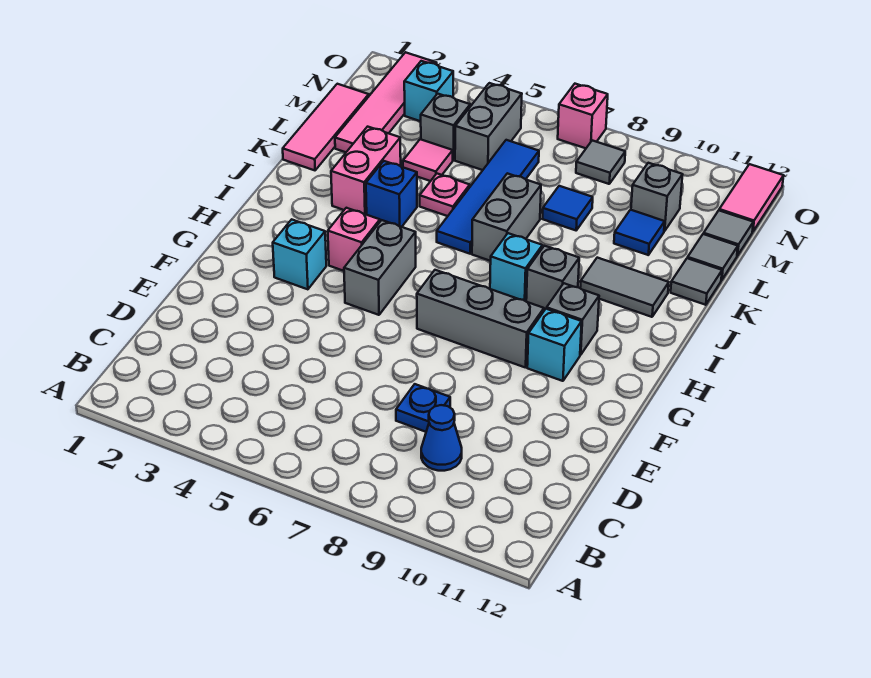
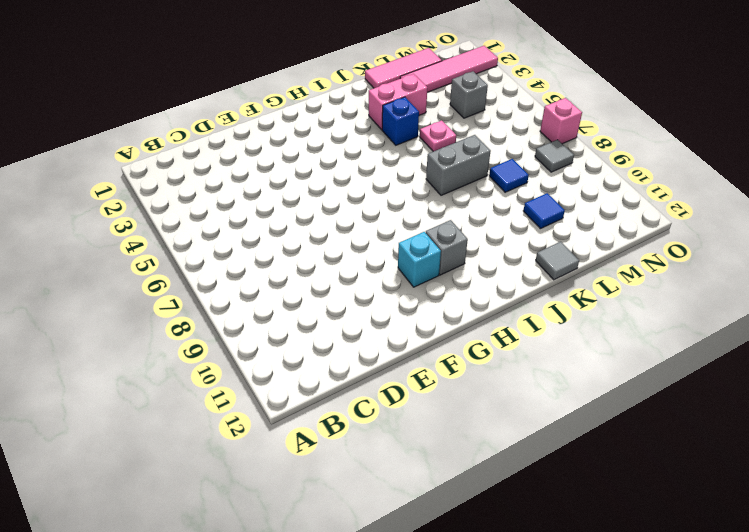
none -> blue cone C9 level 1
none -> blue plate D8 level 1
none -> cyan brick G3 level 1
none -> grey brick G5:H5 level 1

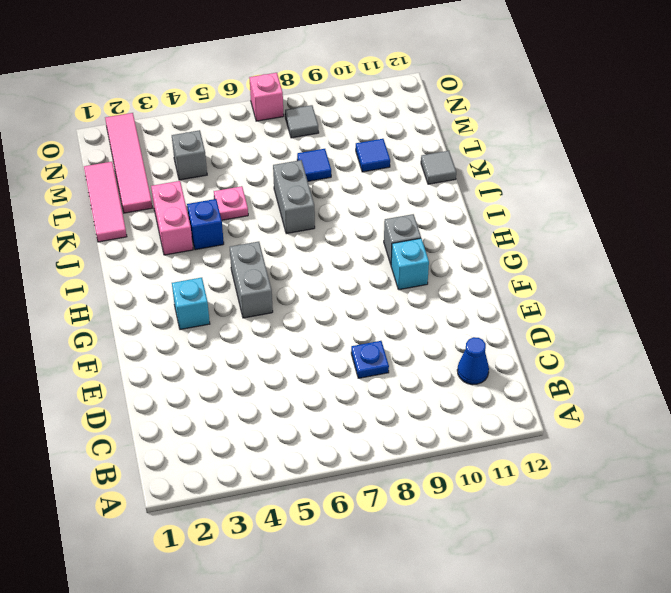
blue cone C11 level 1 -> blue cone C9 level 1
none -> grey brick G7:G9 level 1
none -> pink brick H4 level 1
none -> cyan brick I8 level 1
none -> grey brick I9 level 1

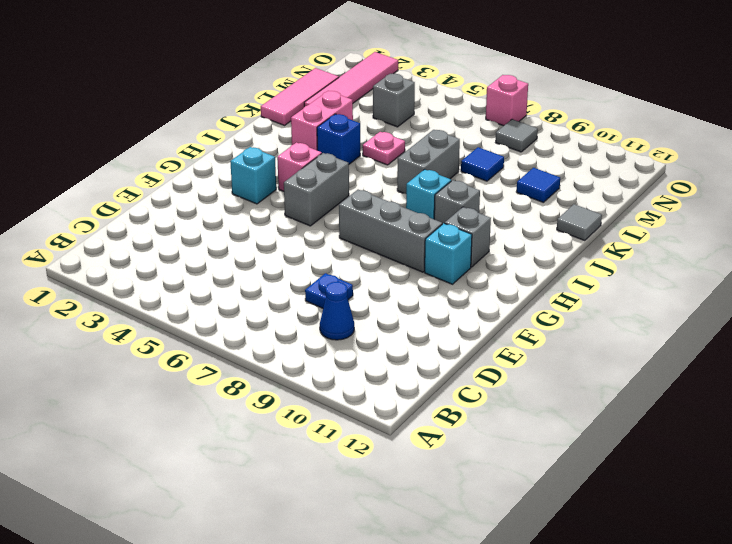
none -> blue tile J6:M6 level 1
none -> grey tile J10:J11 level 1
none -> pink tile L4 level 1
none -> grey tile L12 level 1

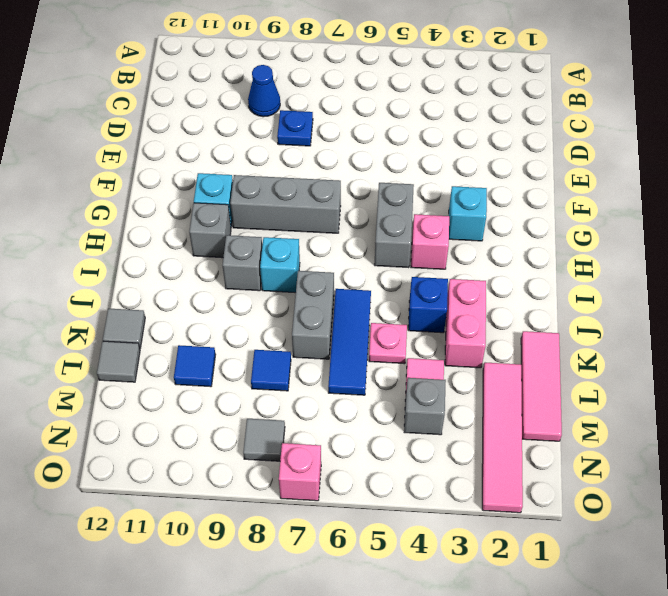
blue tile J6:L6 level 1 -> blue tile J6:M6 level 1
none -> grey tile J10:J11 level 1
none -> grey brick M5:N5 level 1
none -> grey brick M10 level 1
none -> grey tile M12 level 1

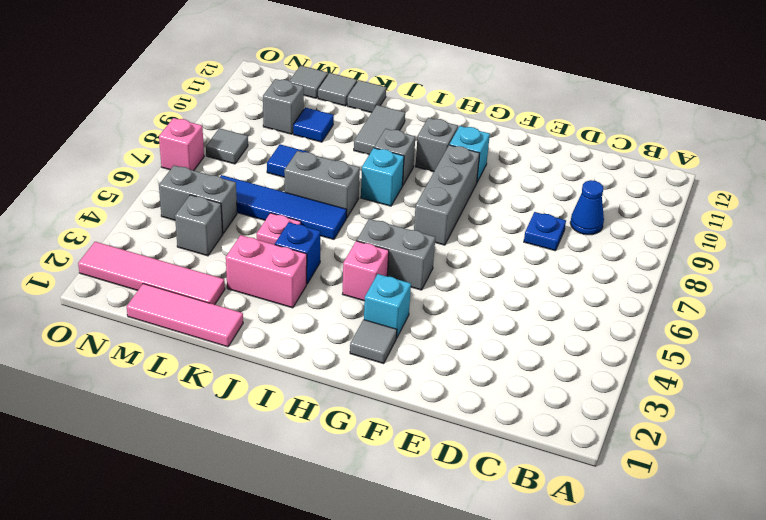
grey tile G2 level 1 -> none
none -> pink tile L4 level 1
none -> cyan brick N3 level 1
none -> pink tile N12:O12 level 1

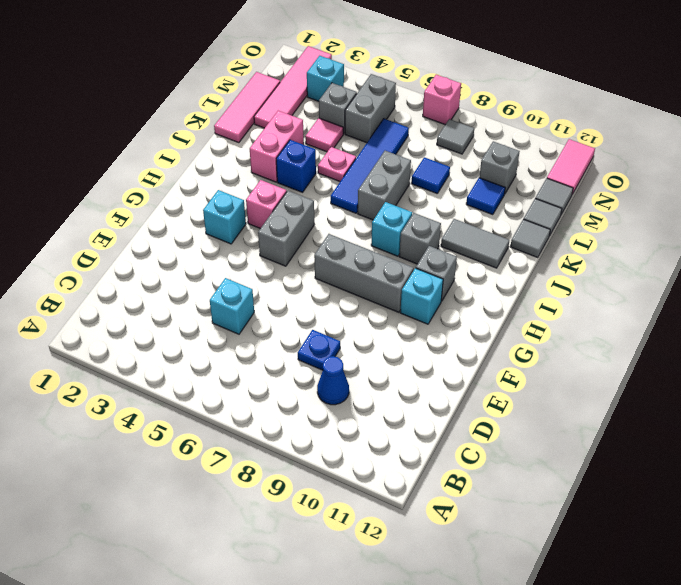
cyan brick D5 level 1 -> none

